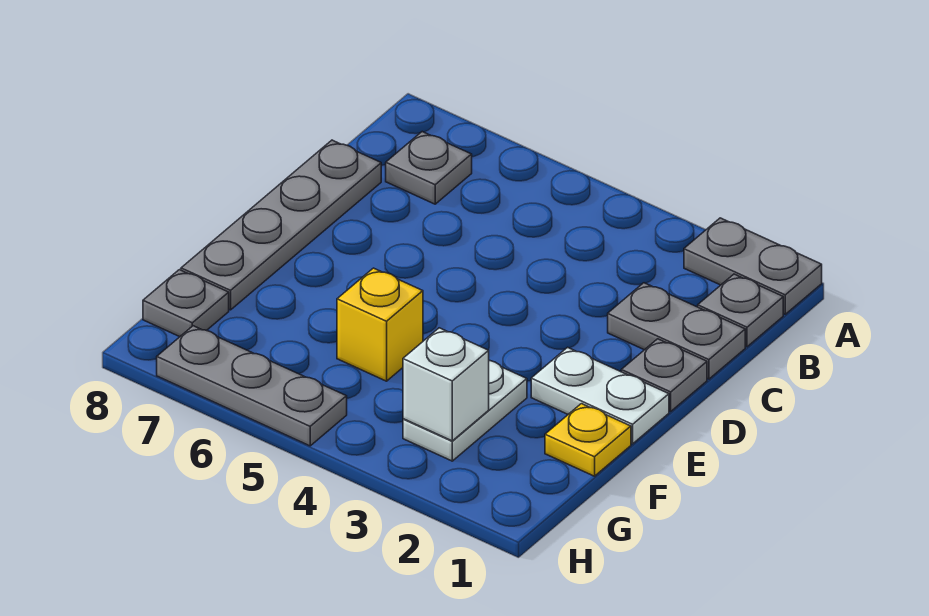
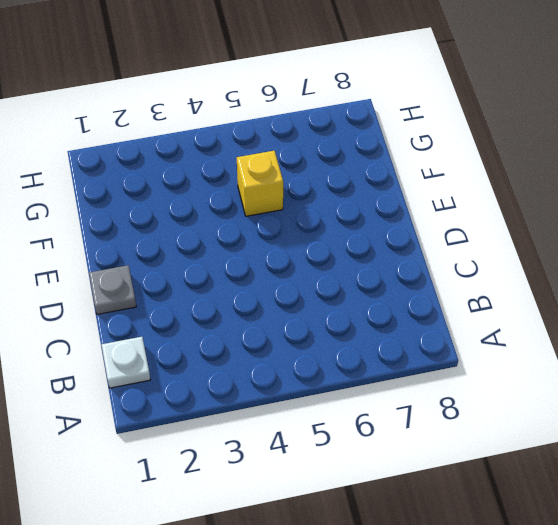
white plate B1 level 1 -> grey plate B1 level 1
none -> grey plate A1:A2 level 1
none -> grey plate B7 level 1
none -> grey plate C1:C2 level 1

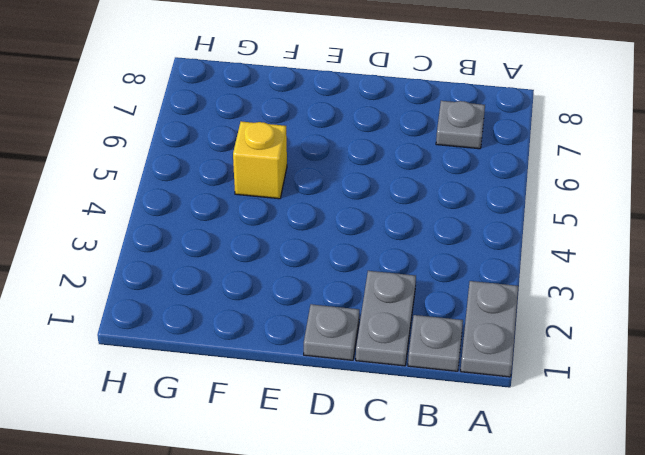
none -> grey plate C8:F8 level 1
none -> white plate E1:E2 level 1
none -> yellow plate F1 level 1

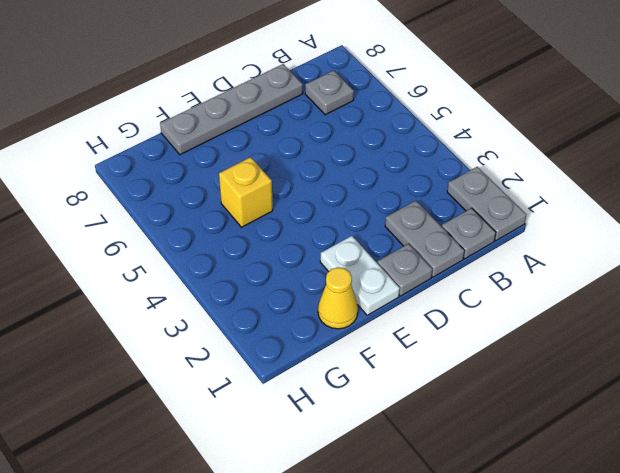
yellow cone F1 level 1 -> yellow plate F1 level 1
none -> white plate F3:G3 level 1
none -> grey plate G8 level 1
none -> grey plate H5:H7 level 1

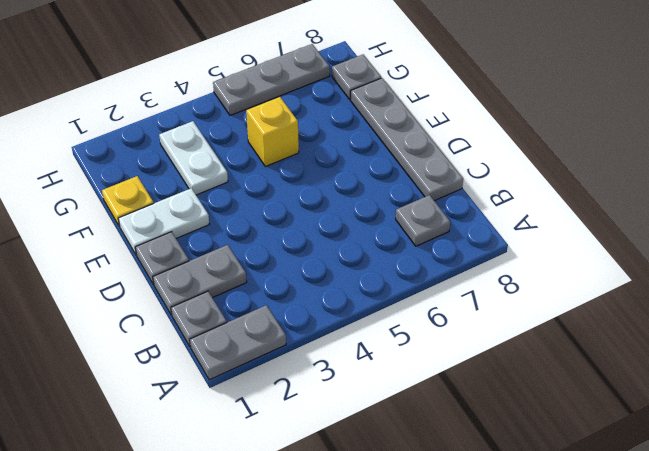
none -> white brick G3 level 2

